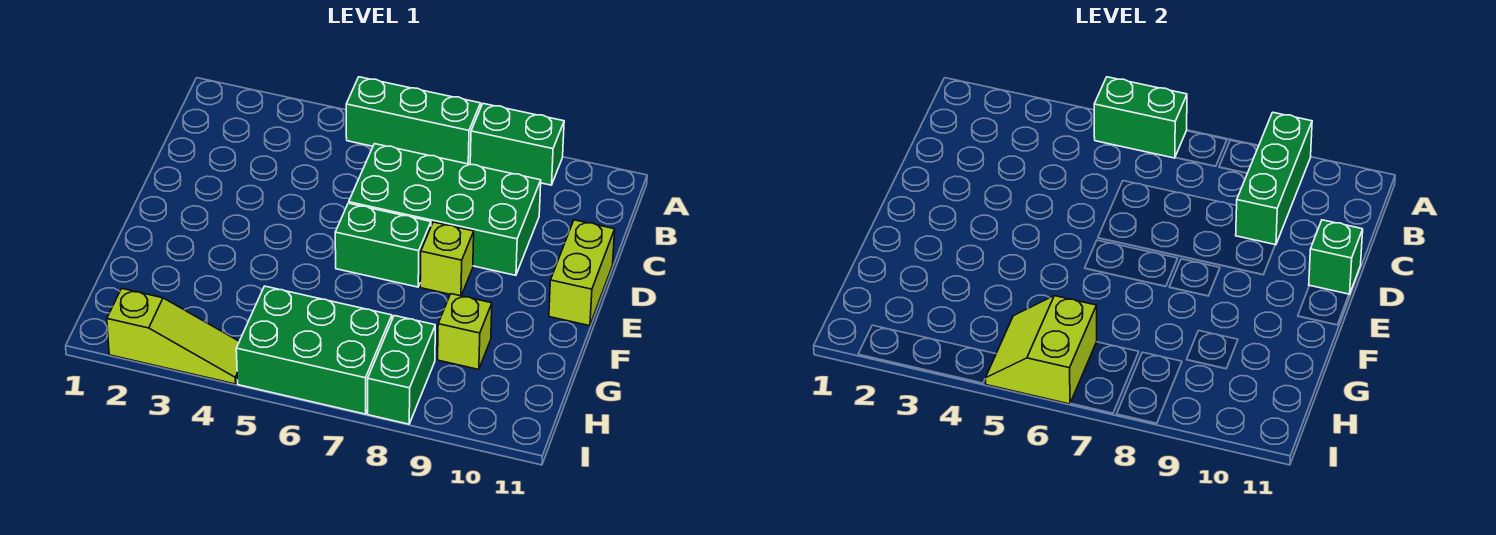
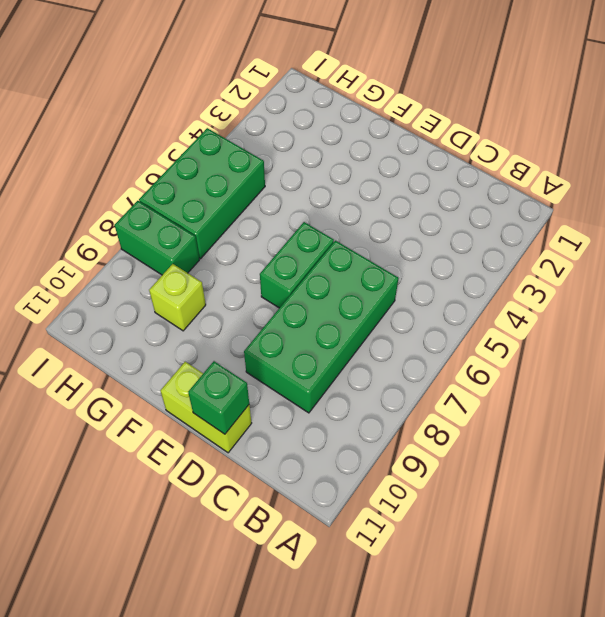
none -> green brick A5:A7 level 1
none -> green brick A8:A9 level 1
none -> lime brick E8 level 1

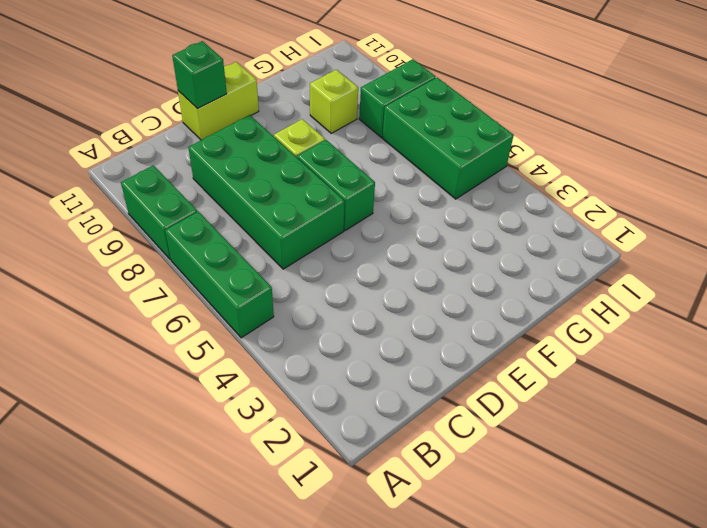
none -> lime slope I2:I4 level 1 top 2
none -> green brick A5:A6 level 2
none -> green brick A9:C9 level 2

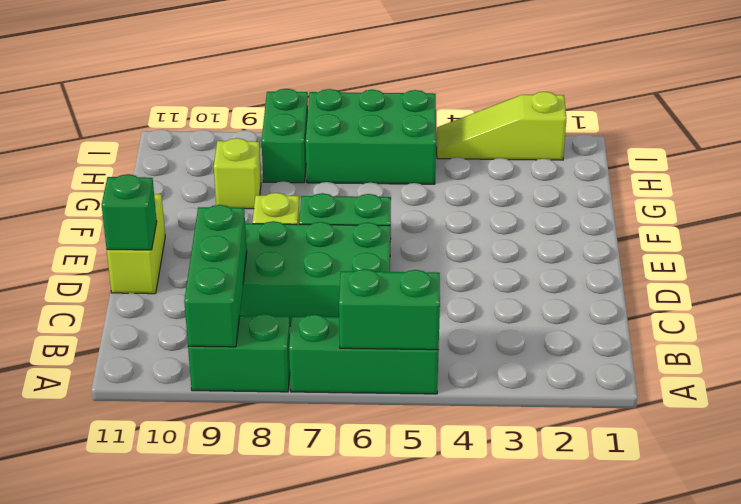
none -> lime slope H5:I6 level 2 top 6

